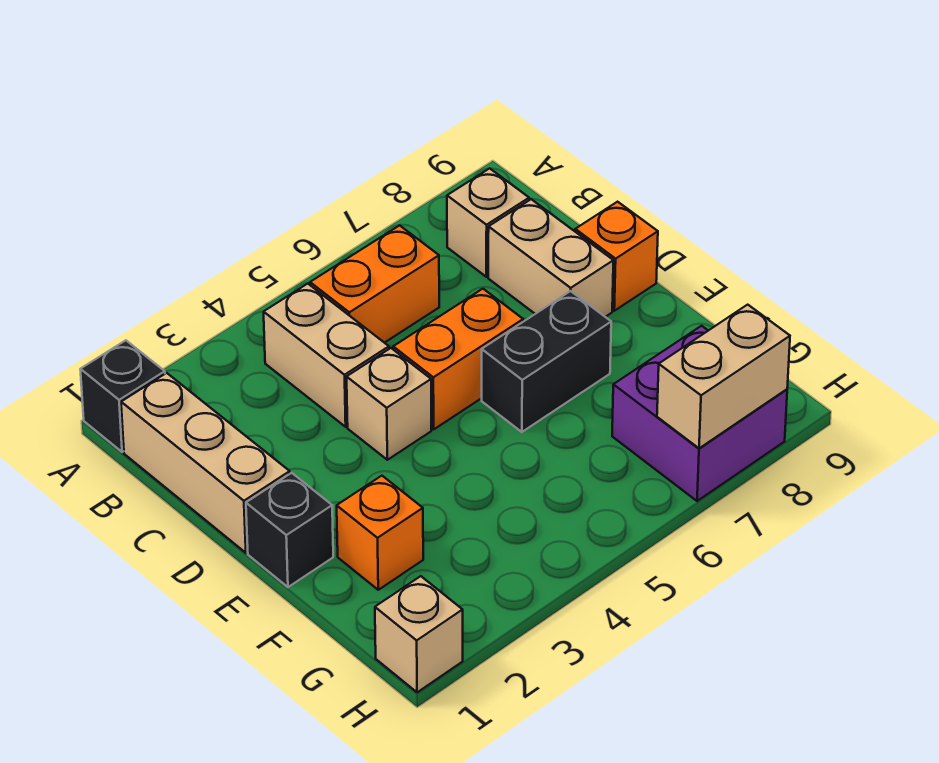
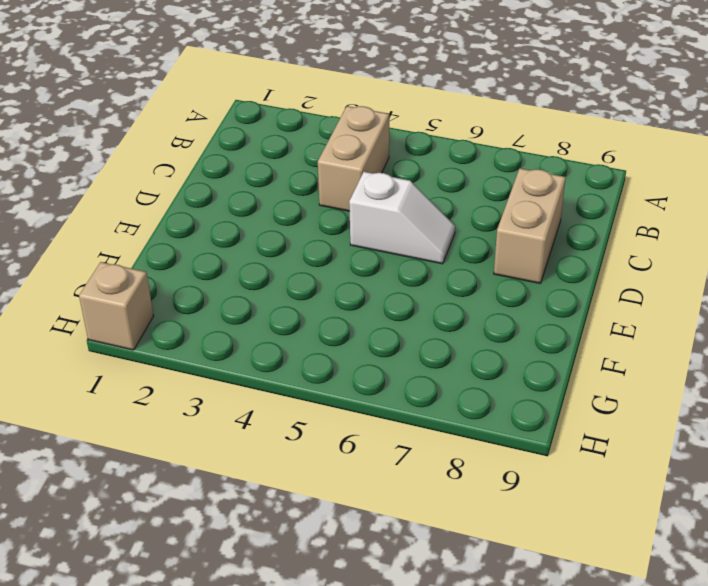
white slope D5:D6 level 1 top 5 -> orange brick D5:D6 level 1
none -> black brick A1 level 1
none -> tan brick B1:D1 level 1
none -> orange brick B5:B6 level 1

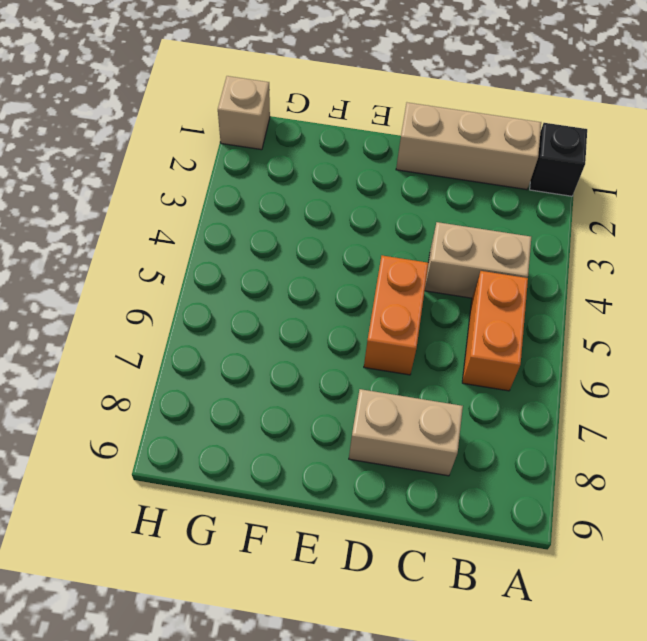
none -> tan brick B8 level 1
none -> tan brick D4 level 1
none -> orange brick D9 level 1

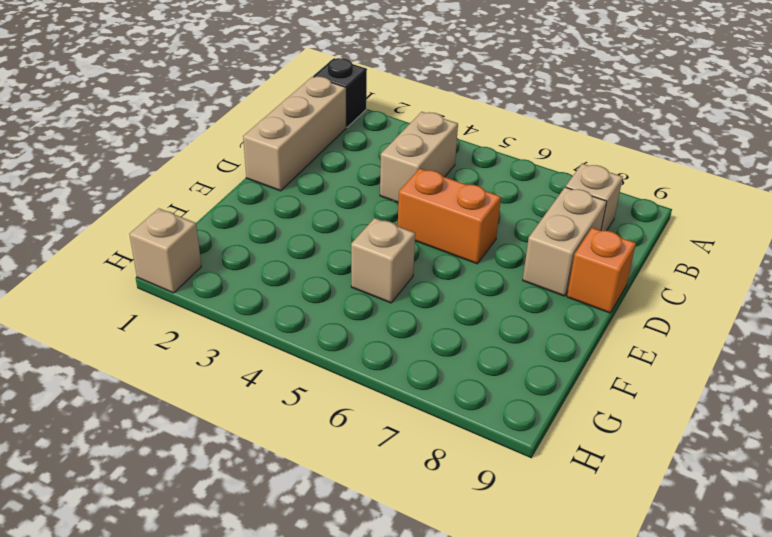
tan brick F5 level 1 -> tan brick D4 level 1
none -> orange brick B5:B6 level 1
none -> black brick E1 level 1
none -> black brick E6:E7 level 1

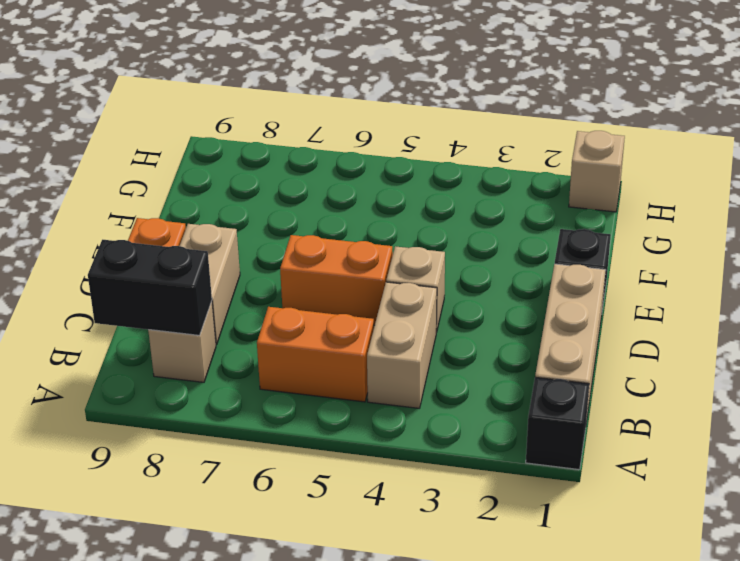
black brick B8:B9 level 2 -> black brick E6:E7 level 1
none -> orange brick F2 level 1
none -> purple brick G7:H8 level 1
none -> tan brick H7:H8 level 2

